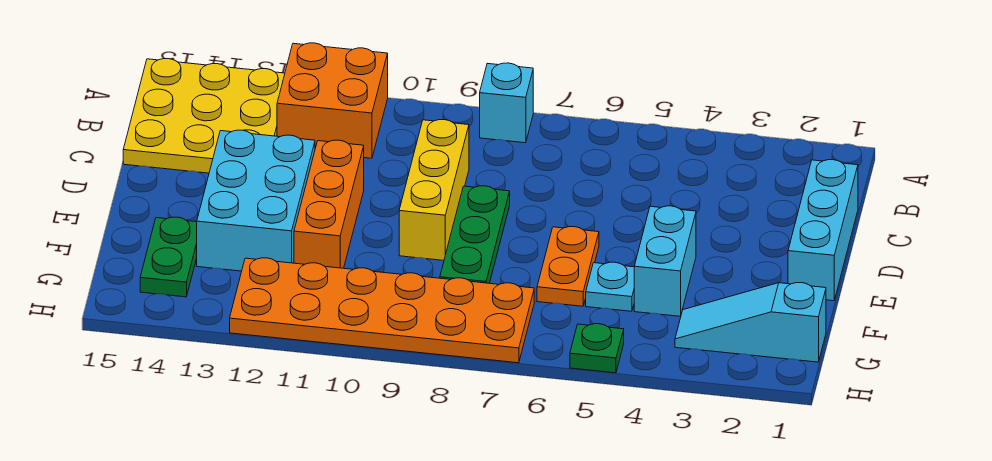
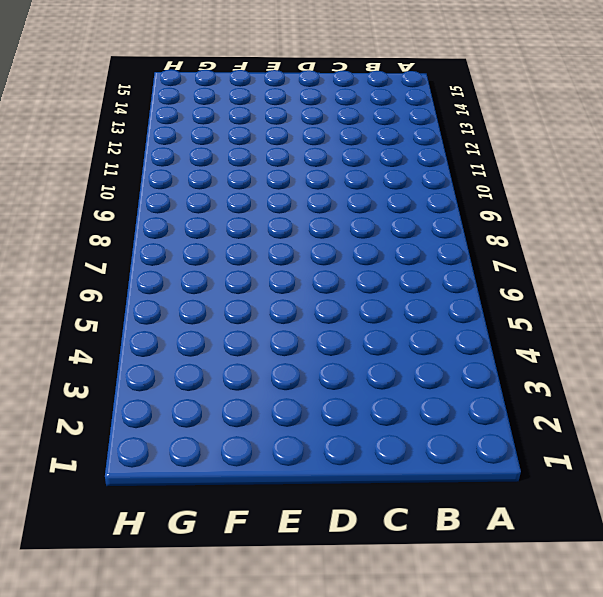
none -> cyan brick A8 level 1
none -> orange brick A11:B12 level 1
none -> yellow plate A13:C15 level 1

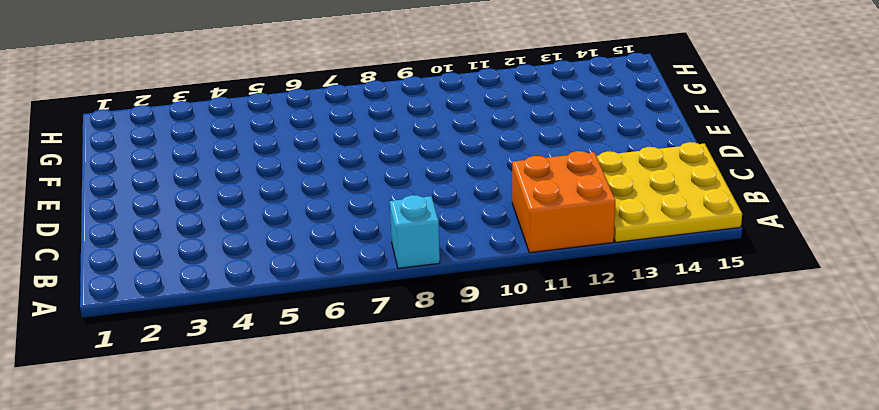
none -> cyan brick C1:E1 level 1
none -> yellow brick C9:E9 level 1
none -> green plate D8:F8 level 1

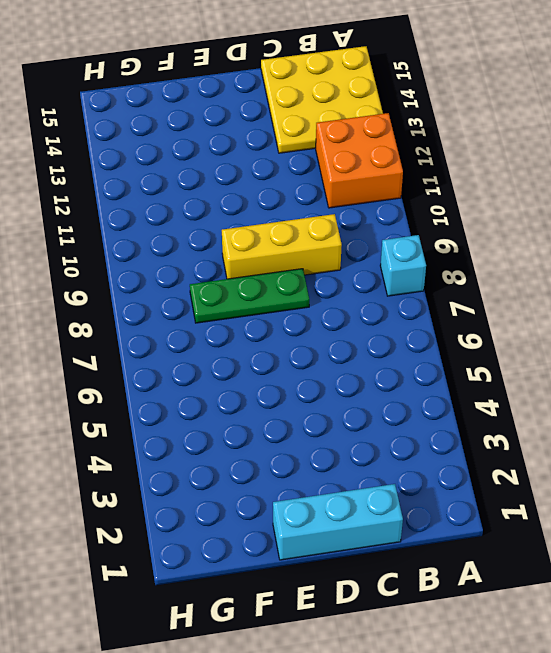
none -> orange brick D11:F11 level 1
none -> cyan brick D12:F13 level 1
none -> cyan brick E4:F4 level 1

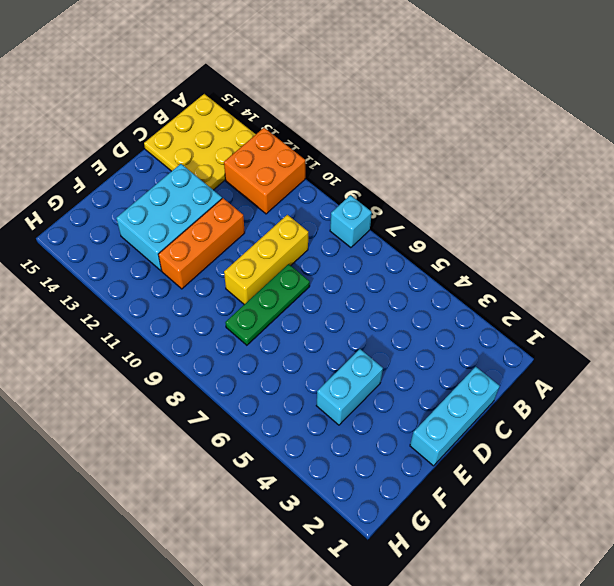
none -> orange plate E6:F6 level 1
none -> cyan plate F5 level 1
none -> green plate F14:G14 level 1

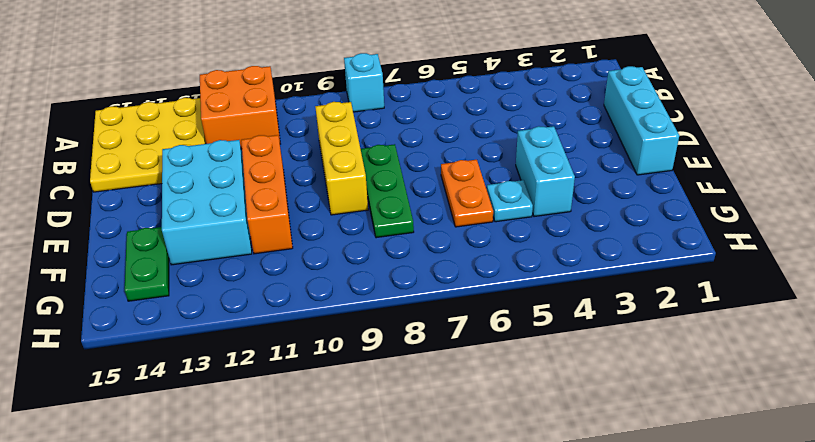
none -> cyan slope G1:G3 level 1 top 1
none -> orange plate G7:H12 level 1
none -> green plate H5 level 1

